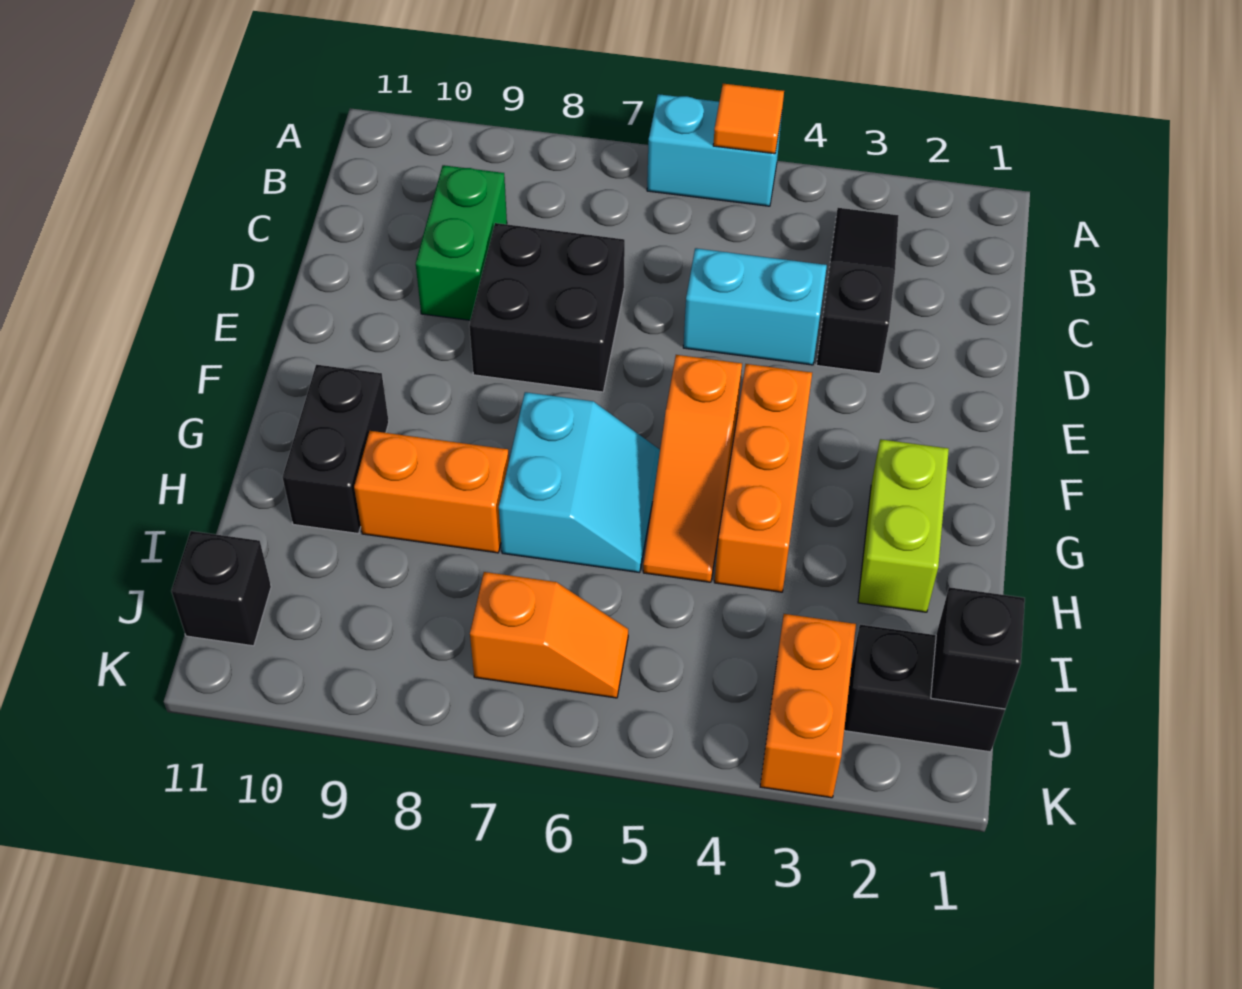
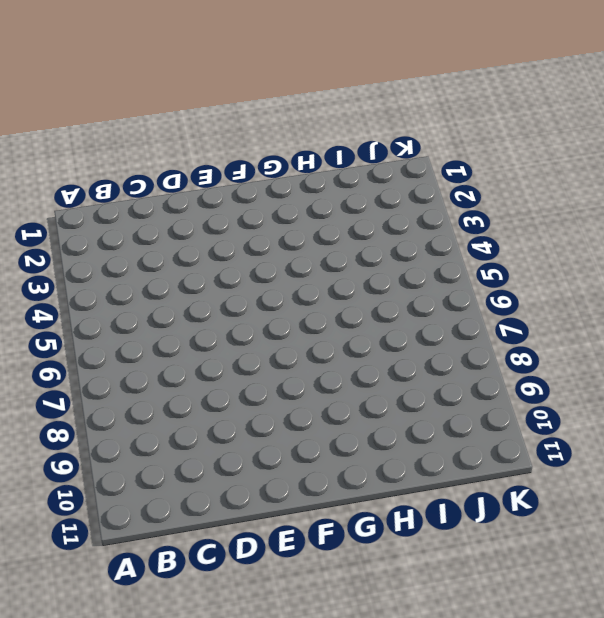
none -> cyan brick A5:A6 level 1
none -> black slope B3:D3 level 1 top D
none -> green brick C9:D9 level 1

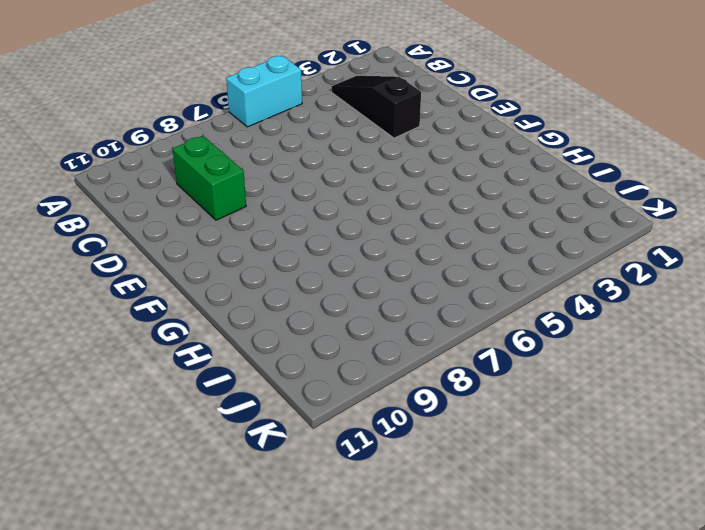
none -> cyan brick D4:D5 level 1
none -> black brick D7:E8 level 1
none -> orange brick F4:H4 level 1

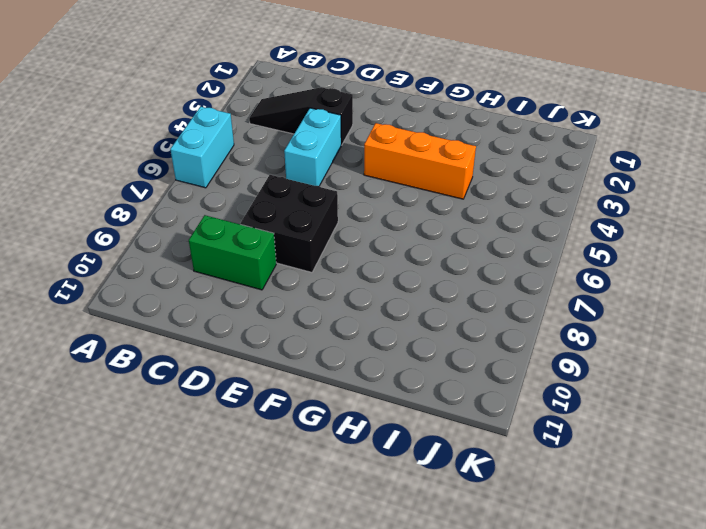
none -> orange slope F5:H5 level 1 top F
none -> lime brick G2:H2 level 1
none -> cyan slope G6:H7 level 1 top 7

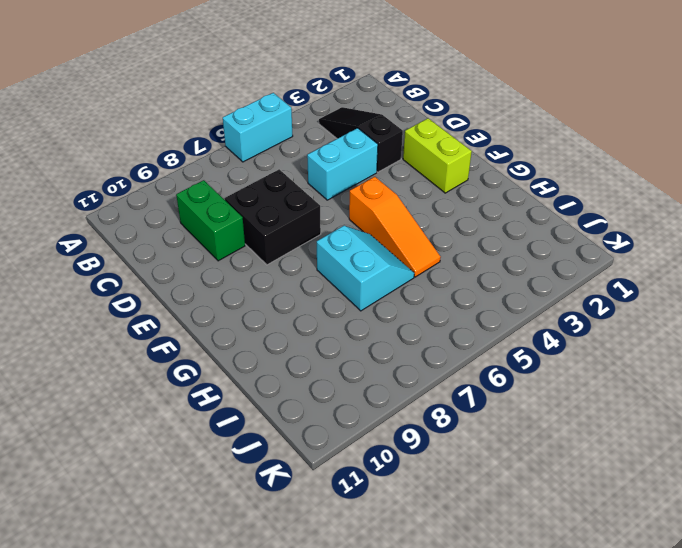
lime brick E2:F2 level 1 -> lime brick G2:H2 level 1
none -> orange brick F4:H4 level 1
none -> black brick G10:H10 level 1
none -> orange brick H8:H9 level 1

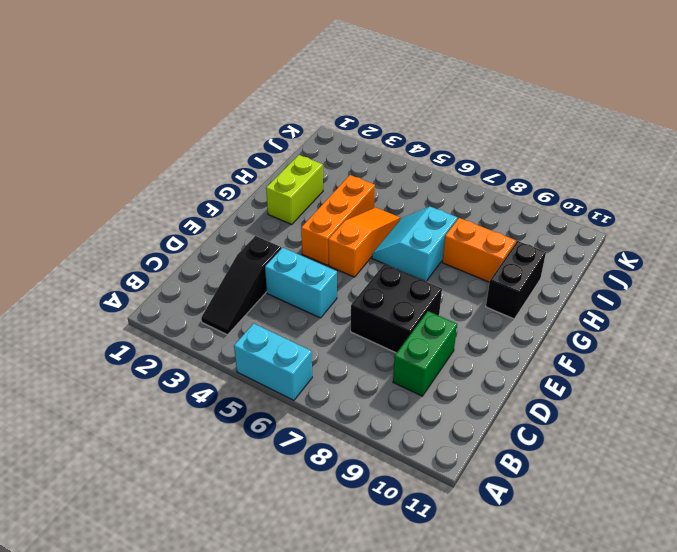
none -> black brick J1:J2 level 1
none -> orange brick J3:K3 level 1
none -> orange slope J6:J7 level 1 top 7

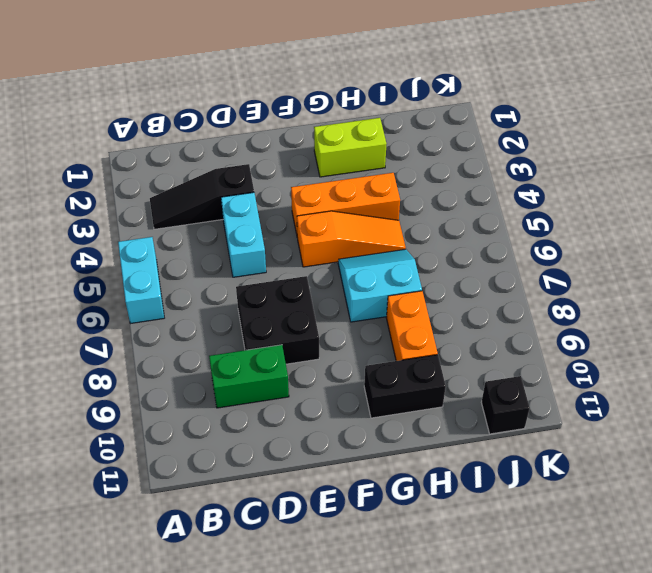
none -> black brick J1:J2 level 1
none -> orange brick J3:K3 level 1
none -> orange slope J6:J7 level 1 top 7

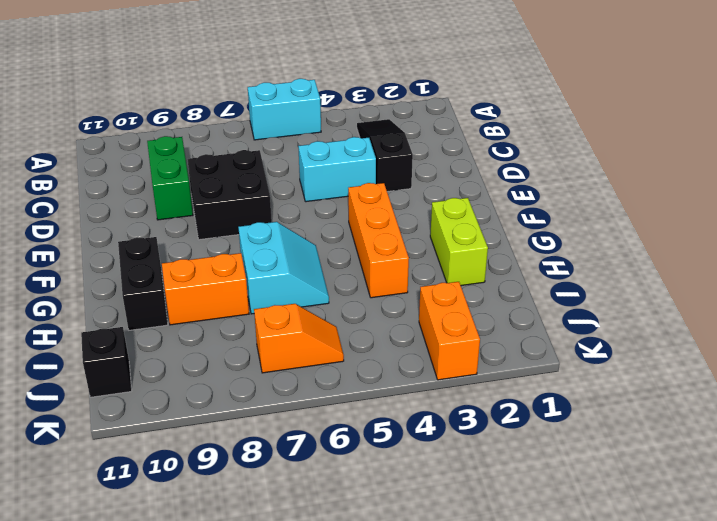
none -> orange slope F5:H5 level 1 top F
none -> black brick J1:J2 level 1
none -> orange tile A5 level 2

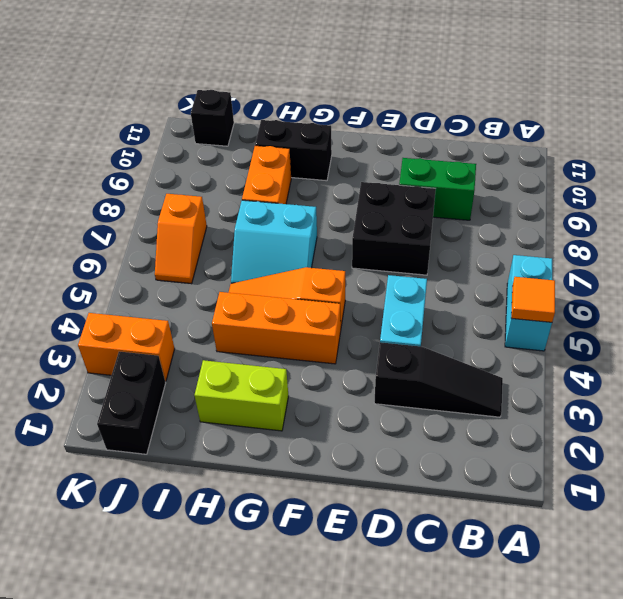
none -> black brick J1 level 2

